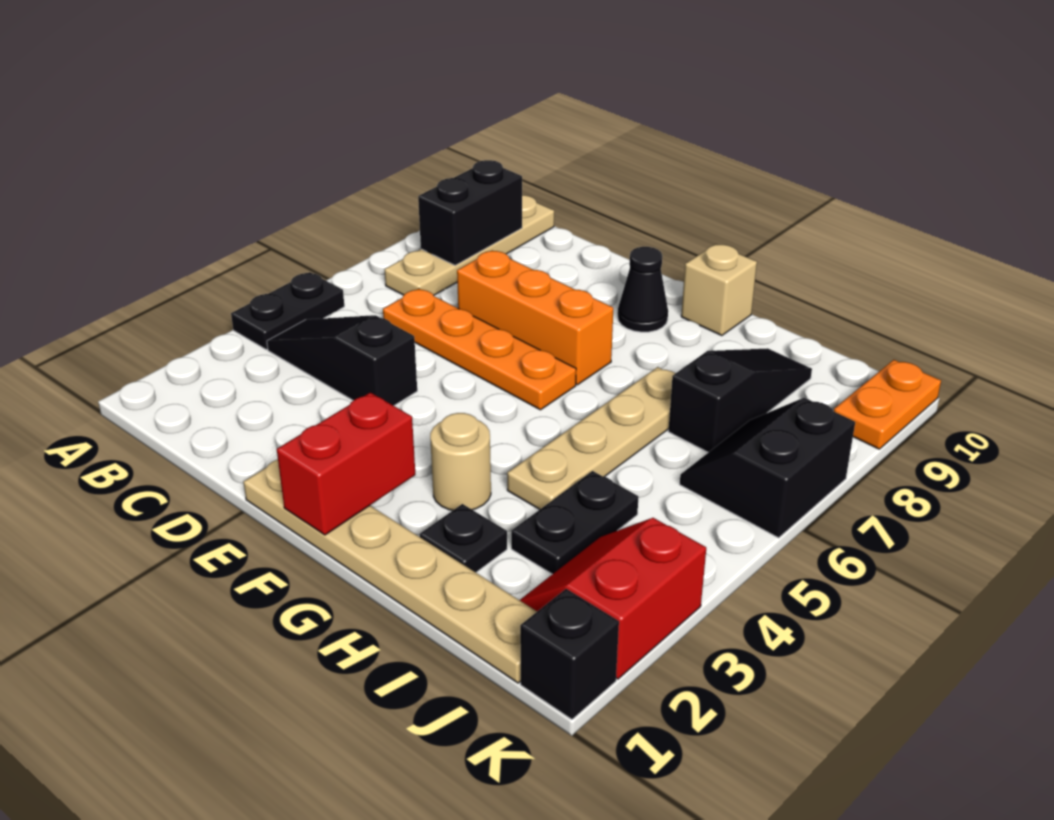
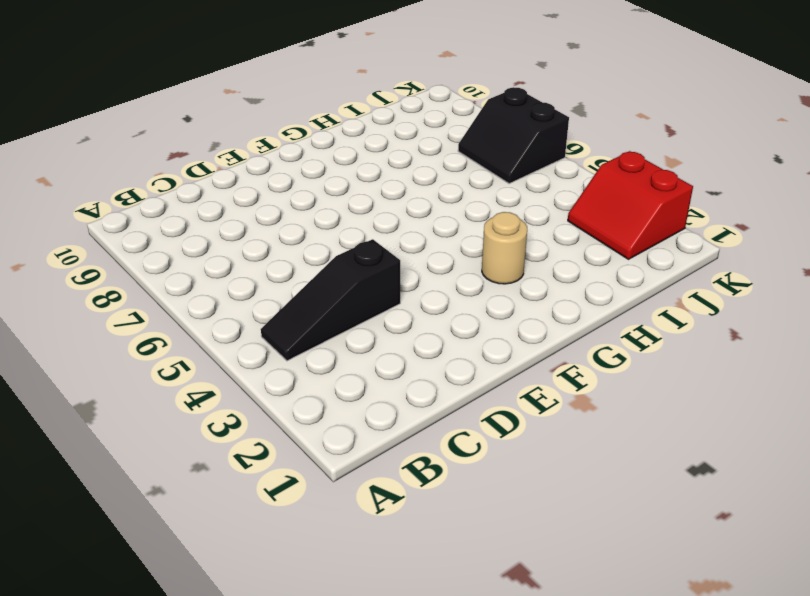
none -> black plate A4:A5 level 1
none -> tan plate B7:B10 level 1
none -> orange plate C6:F6 level 1

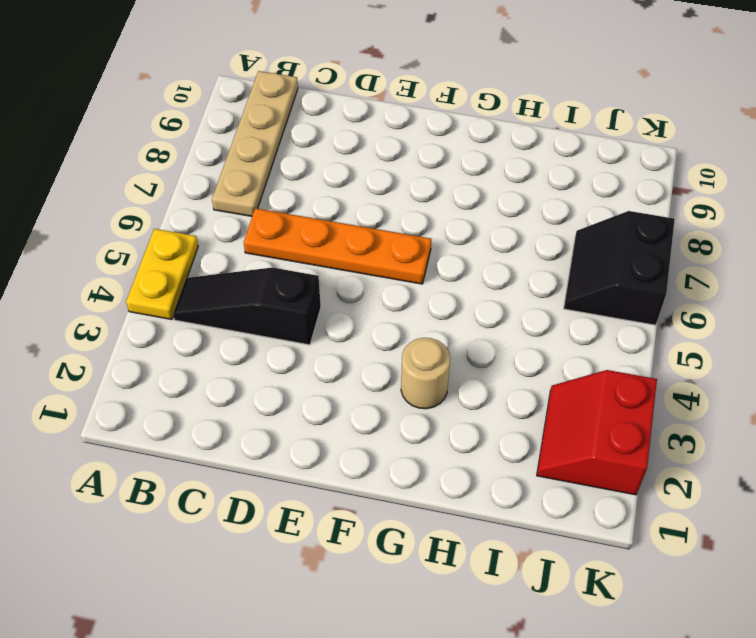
yellow plate A4:A5 level 1 -> black plate A4:A5 level 1
none -> orange brick D7:F7 level 1
none -> tan plate E1:J1 level 1
none -> black cone F9 level 1

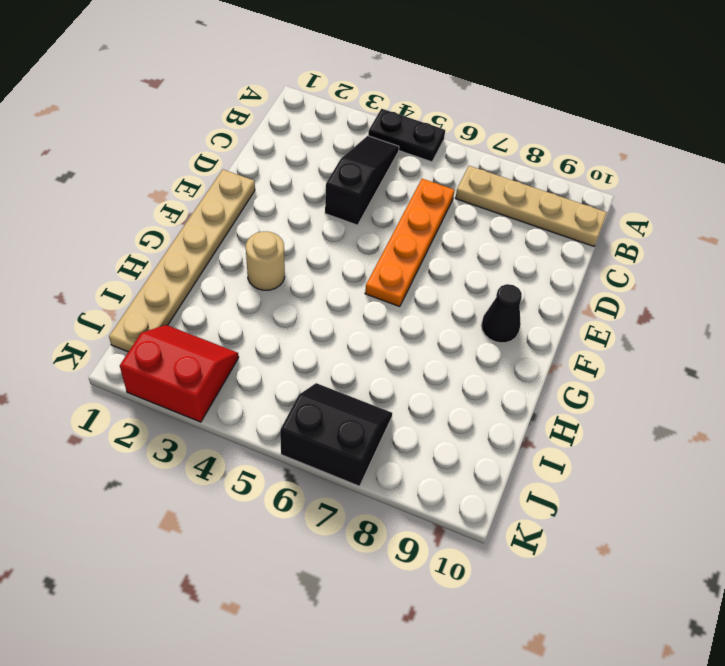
none -> orange brick D7:F7 level 1
none -> tan brick G10 level 1
none -> black plate H2 level 1

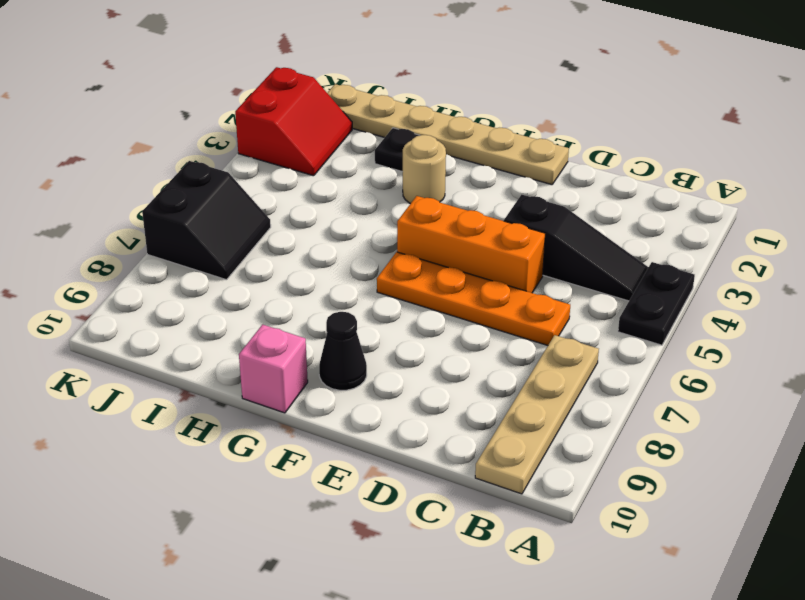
orange brick D5:F5 level 1 -> orange brick D7:F7 level 1
pink brick G10 level 1 -> tan brick G10 level 1
none -> tan plate H4:H7 level 1
none -> black plate I3:I4 level 1
none -> black slope I7:I9 level 1 top 7

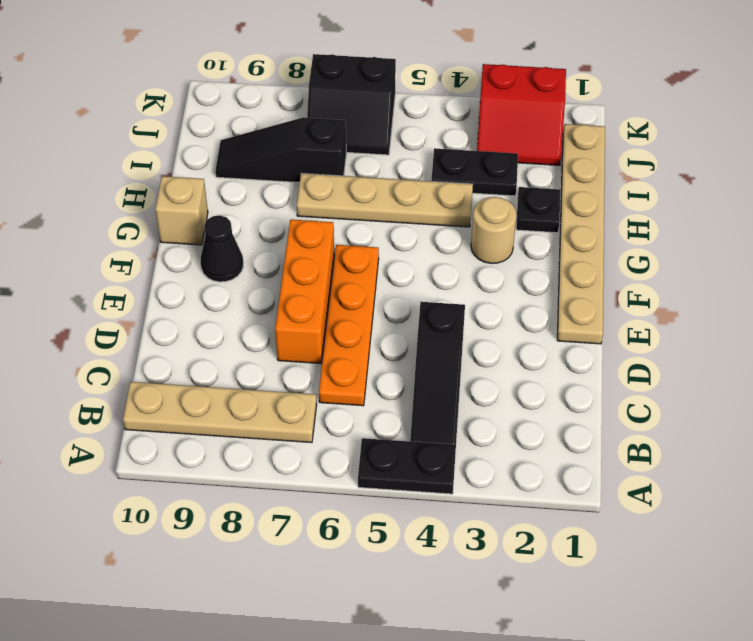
none -> black brick K1 level 1
none -> orange plate K9:K10 level 1
none -> black brick B8:B9 level 2

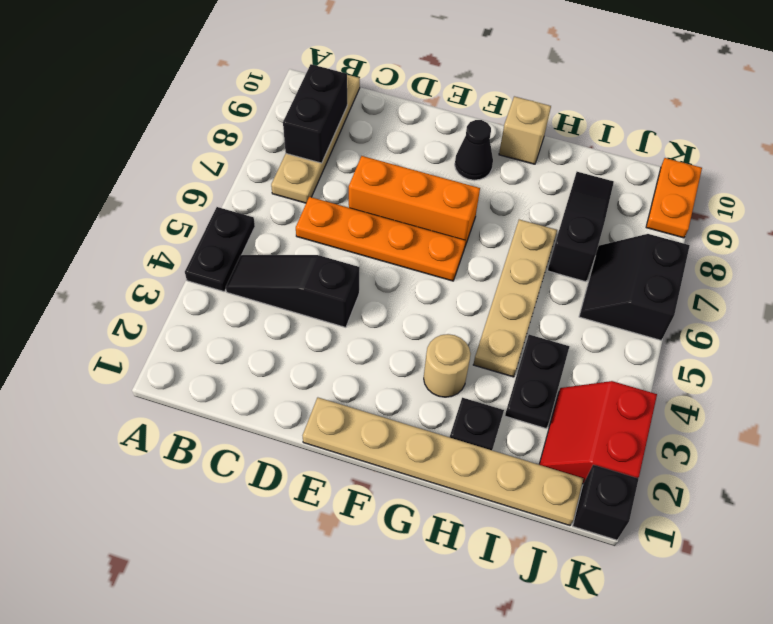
none -> red brick F1:F2 level 2

